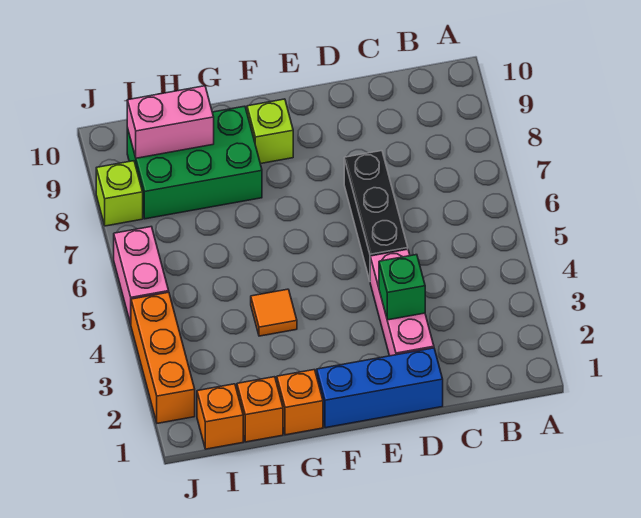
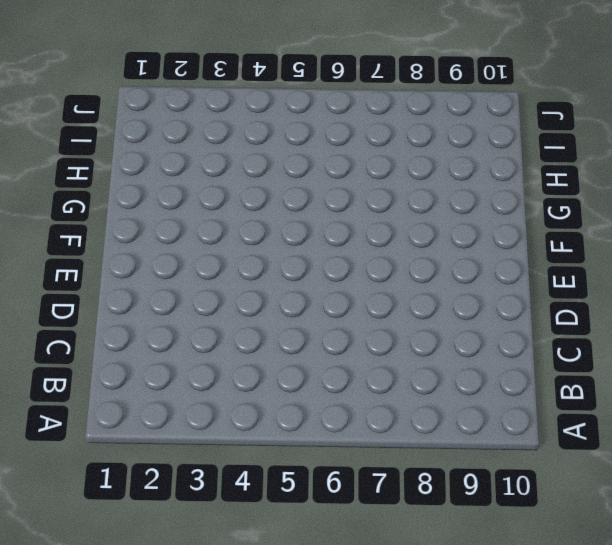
none -> blue brick D1:F1 level 1
none -> pink brick D2:D4 level 1
none -> black brick D5:D7 level 1

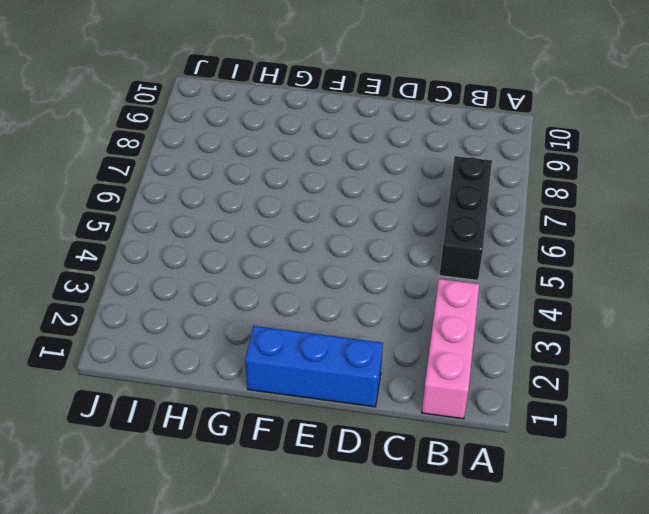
pink brick B1:B3 level 1 -> pink brick D2:D4 level 1
black brick B5:B7 level 1 -> black brick D5:D7 level 1
none -> lime brick F9 level 1
none -> orange brick G1 level 1
none -> orange tile G4 level 1

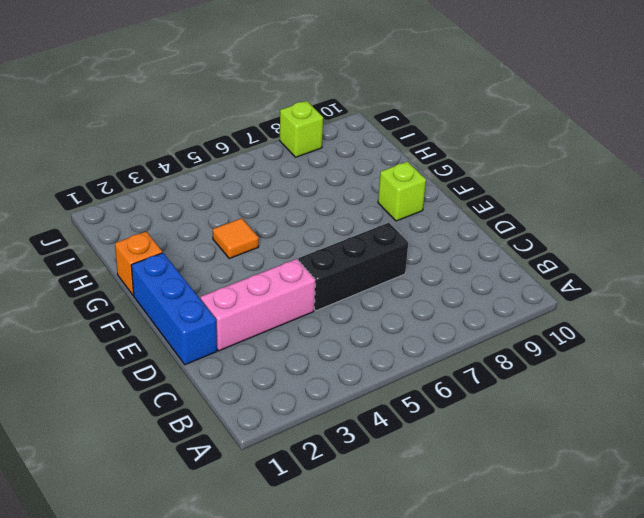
none -> green brick G8:I9 level 1
none -> orange brick H1 level 1
none -> orange brick I1 level 1

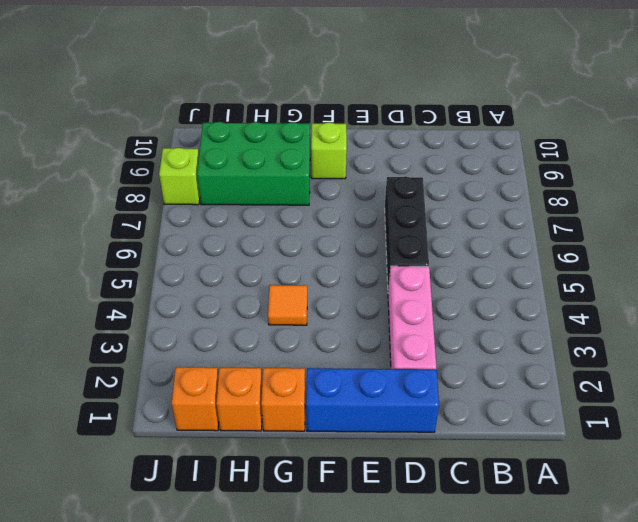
none -> orange brick J2:J4 level 1
none -> pink brick J5:J6 level 1
none -> green brick D3 level 2

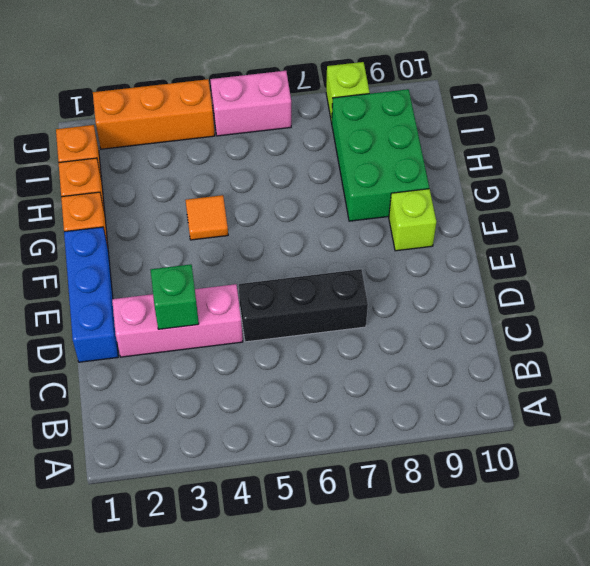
none -> pink brick H9:I9 level 2

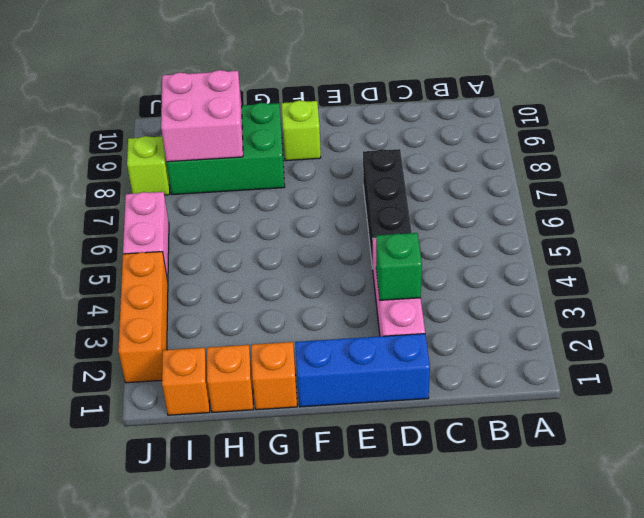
pink brick H8:I9 level 2 -> pink brick H9:I9 level 2
none -> orange tile G4 level 1

